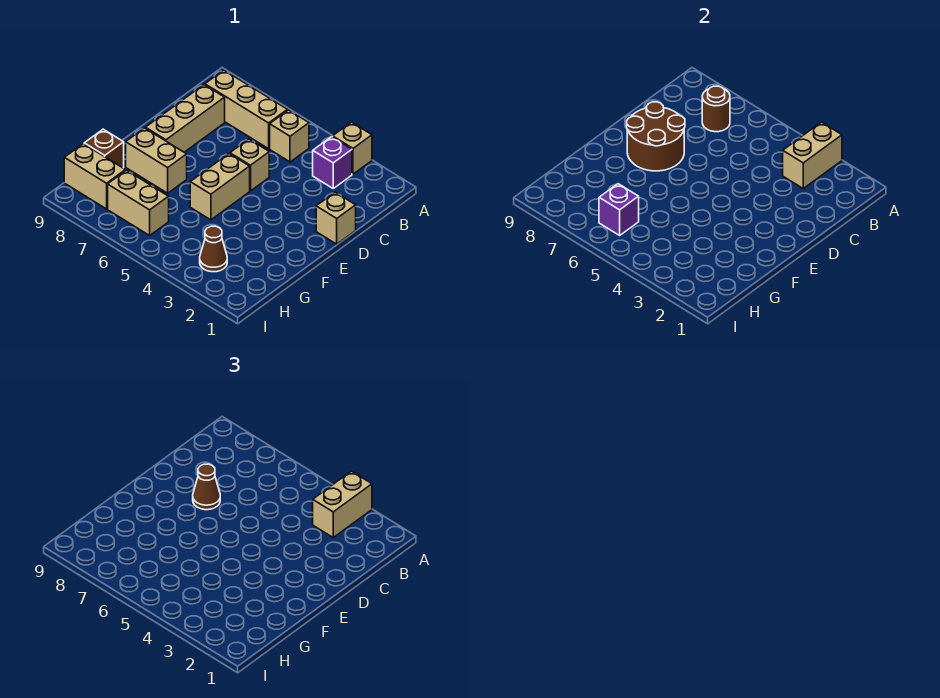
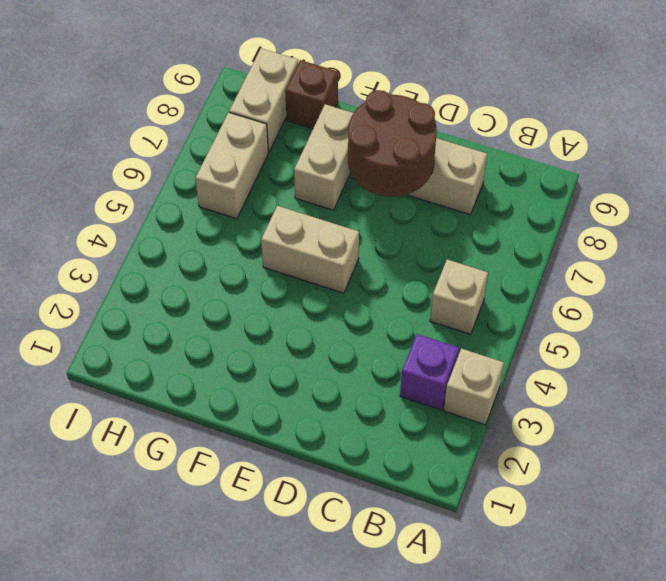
none -> tan brick B6:B8 level 1
none -> tan brick D1 level 1
none -> tan brick D5 level 1

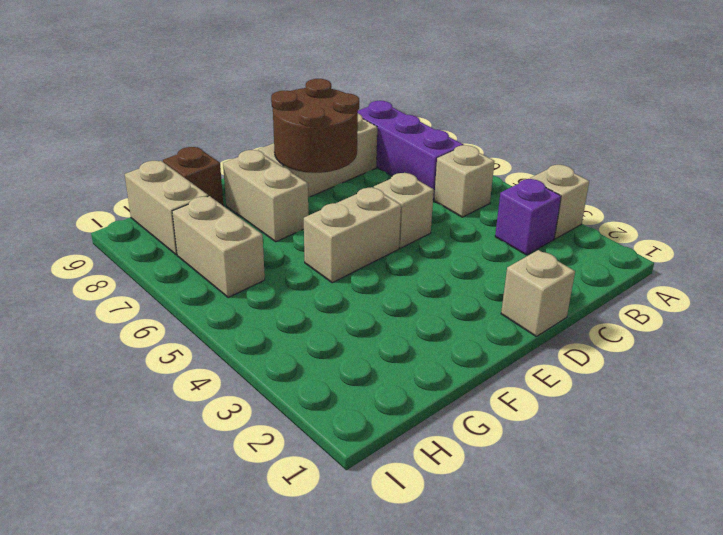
purple brick B6:B8 level 1 -> tan brick B6:B8 level 1
none -> brown cone H3 level 1
none -> tan brick A3:B3 level 2
none -> brown round brick B7 level 2

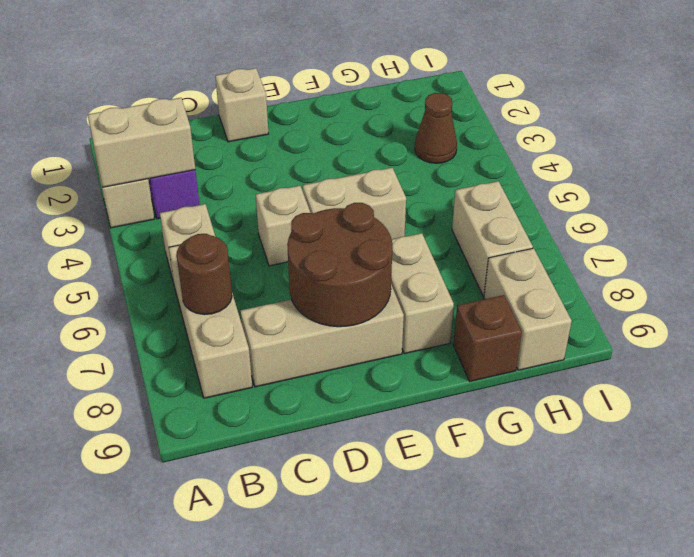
none -> purple brick H6 level 2
none -> tan brick A3:B3 level 3
none -> brown cone D7 level 3

